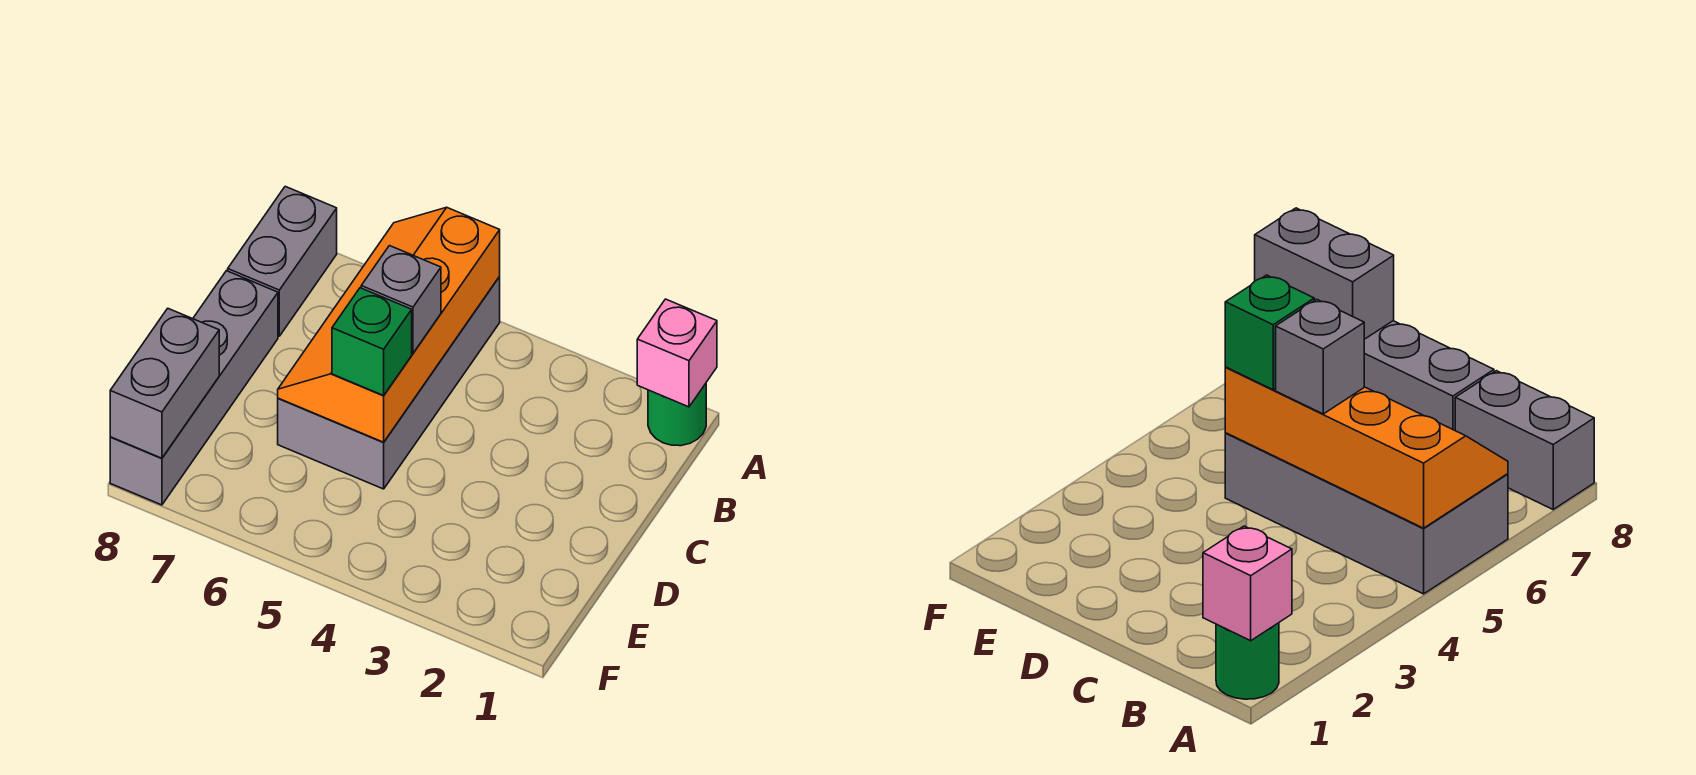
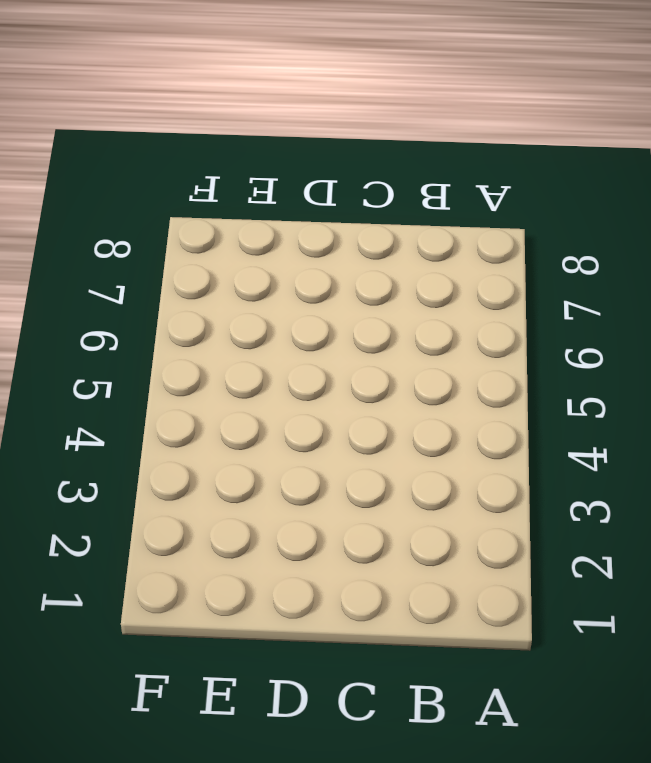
none -> green round brick A1 level 1
none -> grey brick A5:D6 level 1

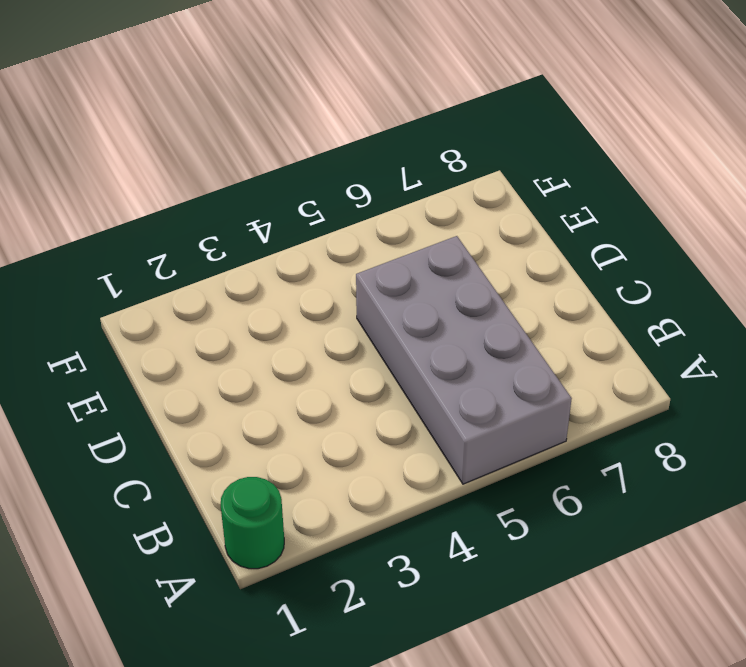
none -> grey brick A8:B8 level 1
none -> grey brick C8:F8 level 1

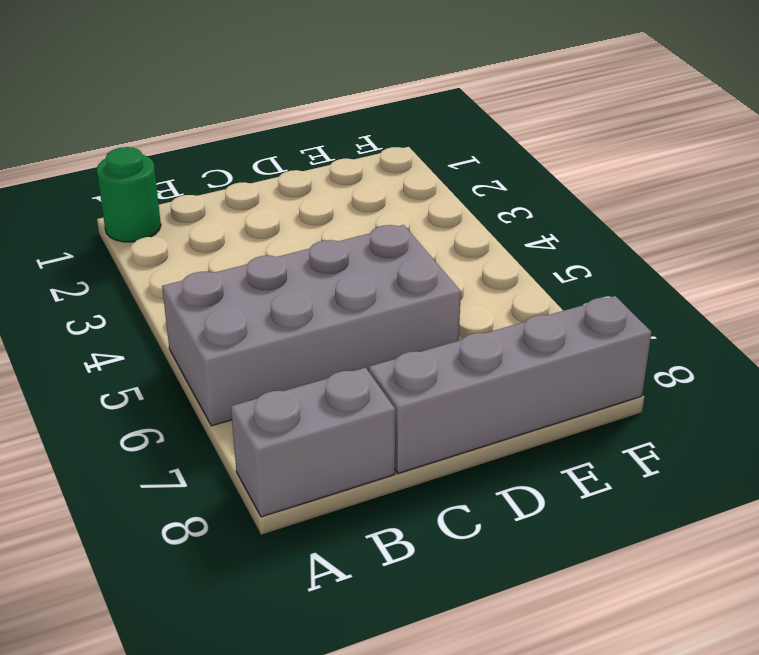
none -> pink brick A1 level 2
none -> orange slope A5:D6 level 2 top 5

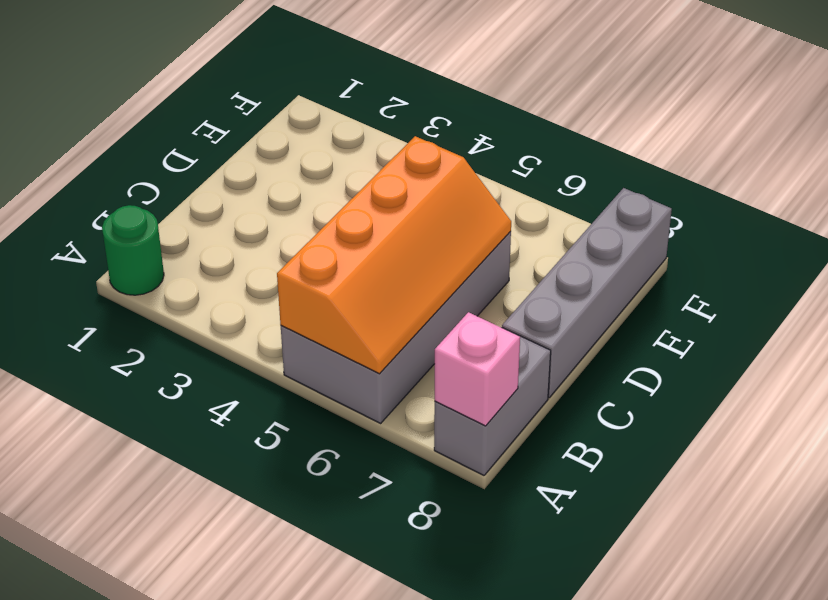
pink brick A8 level 2 -> pink brick A1 level 2
none -> grey brick E8:F8 level 2
none -> grey brick C5 level 3

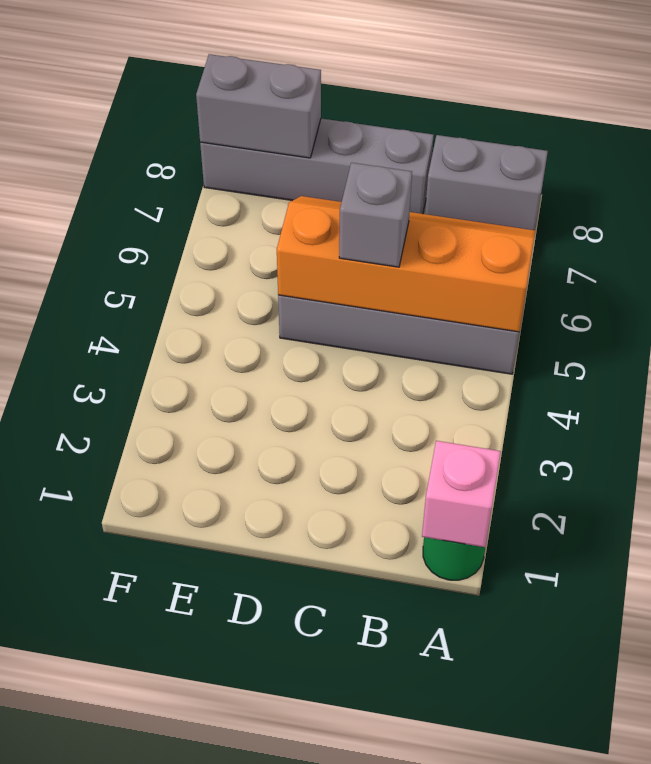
none -> green brick D5 level 3

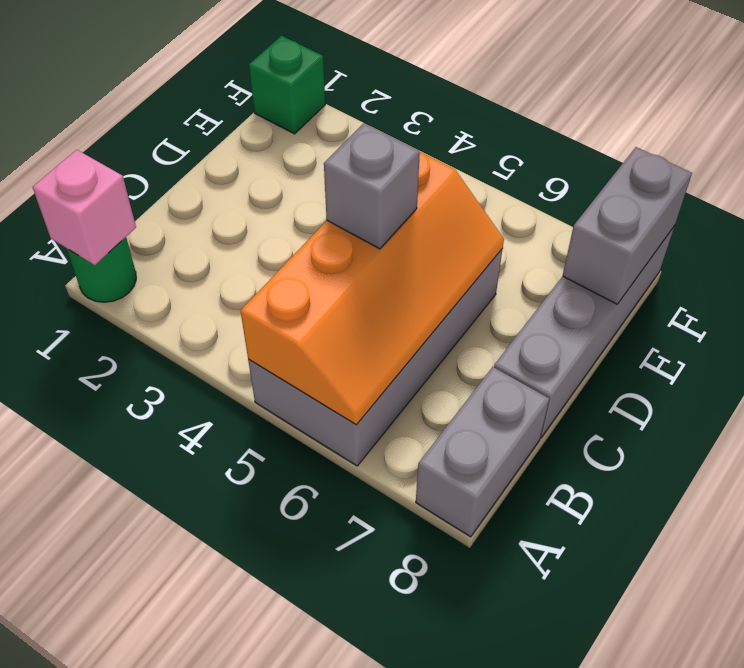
green brick F1 level 1 -> green brick D5 level 3

